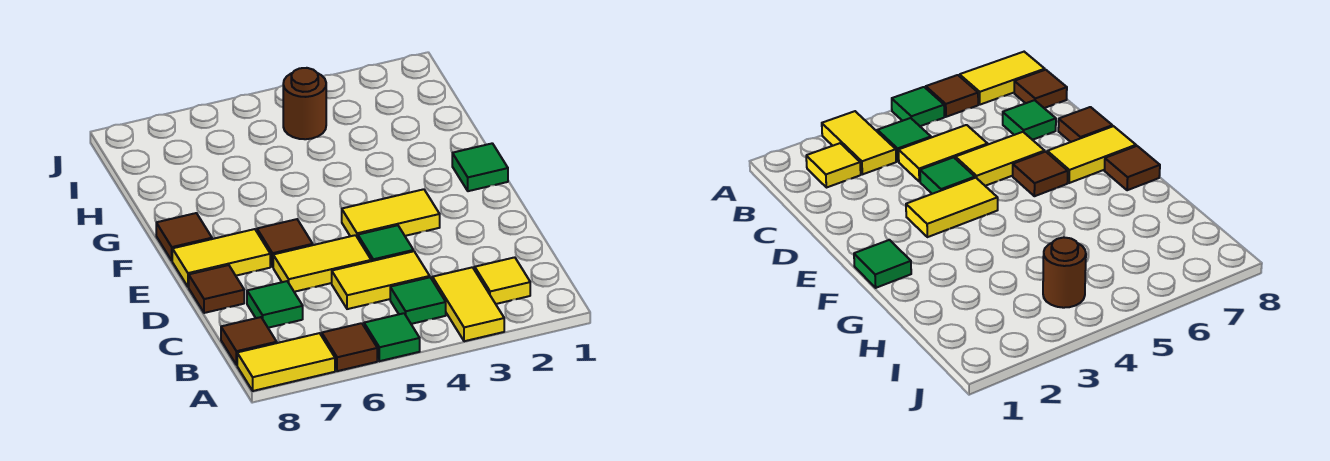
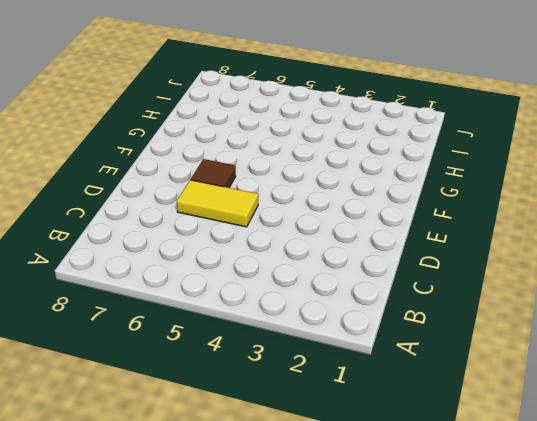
none -> yellow tile A3:B3 level 1
none -> green tile A5 level 1
none -> brown tile A6 level 1

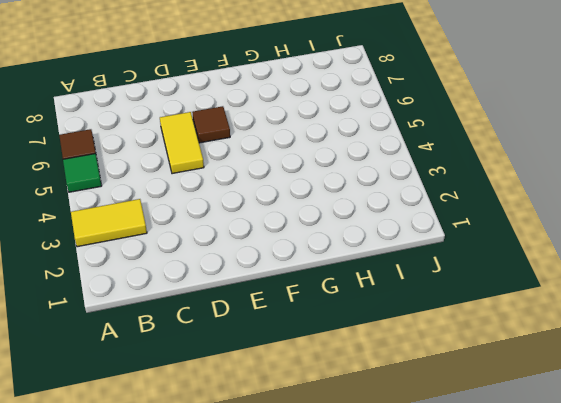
none -> yellow tile A7:A8 level 1
none -> yellow tile B2 level 1
none -> green tile B4 level 1

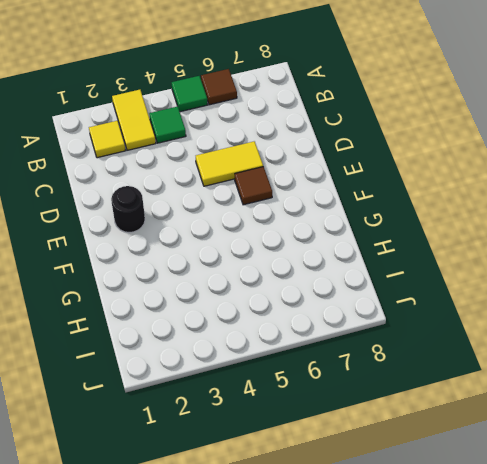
black round brick E2 level 1 -> none
none -> yellow tile A7:A8 level 1
none -> brown tile B8 level 1
none -> yellow tile C4:C5 level 1

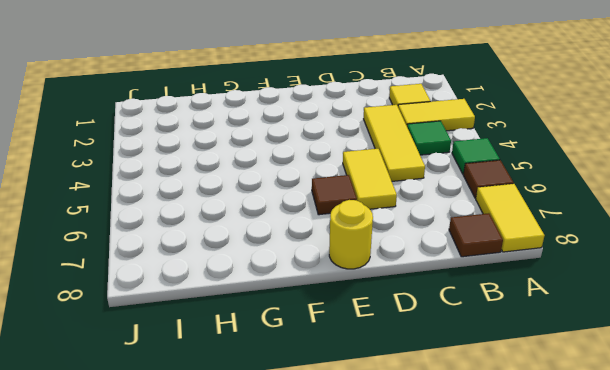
yellow tile C3:C5 level 1 -> yellow tile C4:C5 level 1
yellow round brick E8 level 1 -> yellow tile E7:E8 level 1
none -> green tile C7 level 1
none -> green tile D4 level 1
none -> brown tile D8 level 1

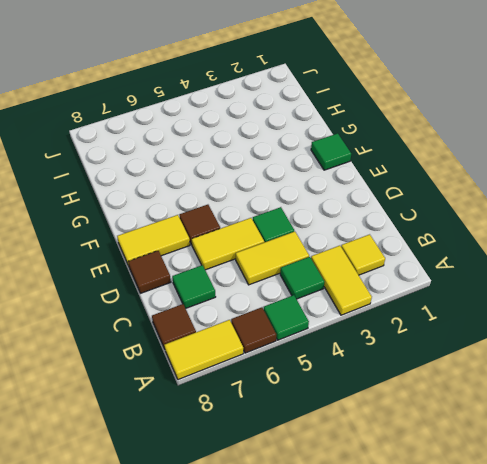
none -> yellow tile E3:E4 level 1
none -> brown tile F8 level 1
none -> brown round brick I4 level 1

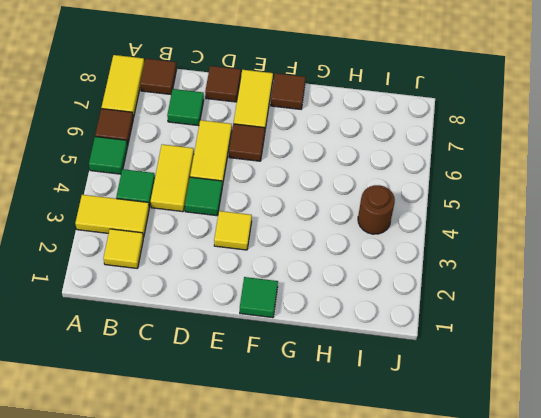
yellow tile E3 level 1 -> yellow tile E3:E4 level 1

